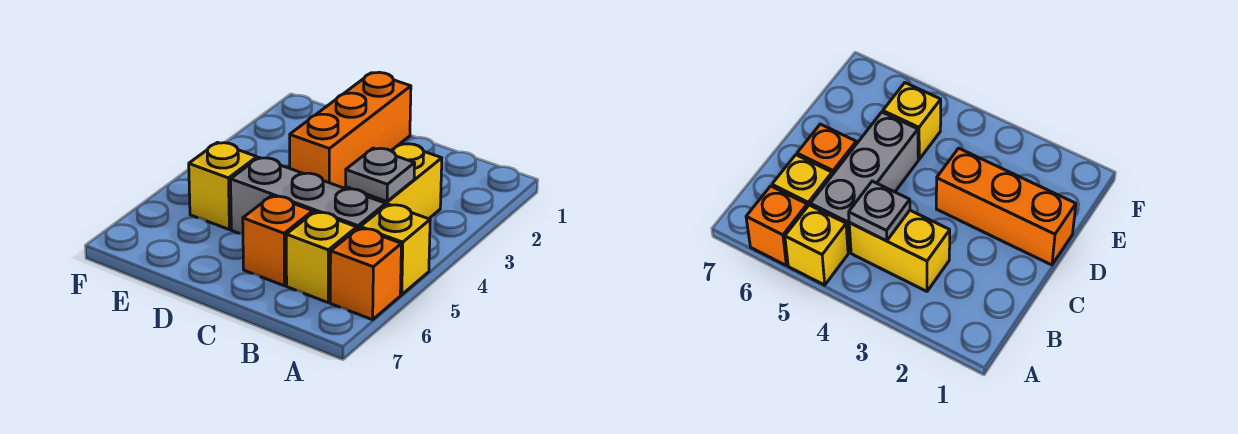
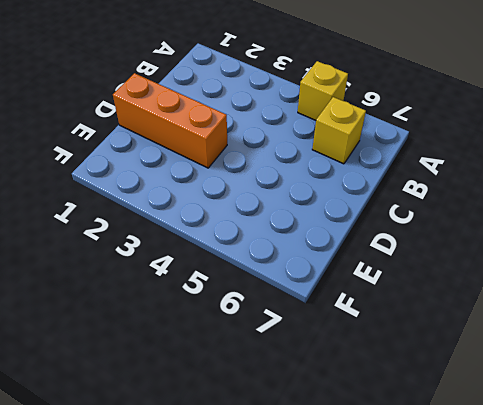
none -> orange brick A6 level 1
none -> yellow brick B3:B4 level 1

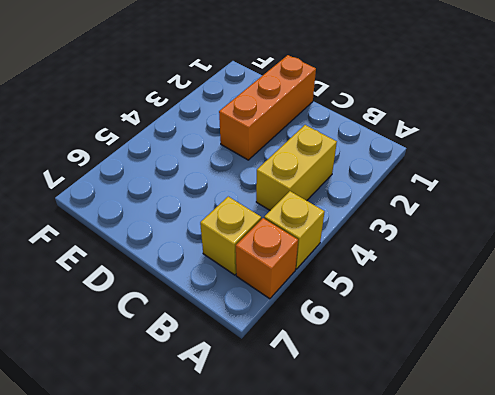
none -> grey brick B5:D5 level 1
none -> orange brick C6 level 1

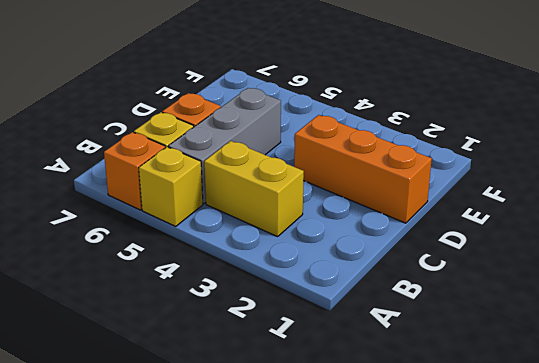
none -> yellow brick E5 level 1
none -> grey plate B4 level 2

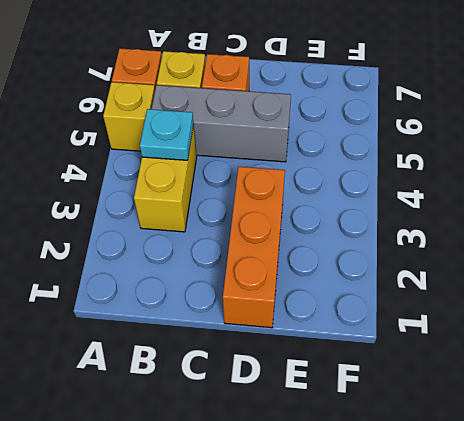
cyan plate B4 level 2 -> grey plate B4 level 2
none -> yellow brick E5 level 1

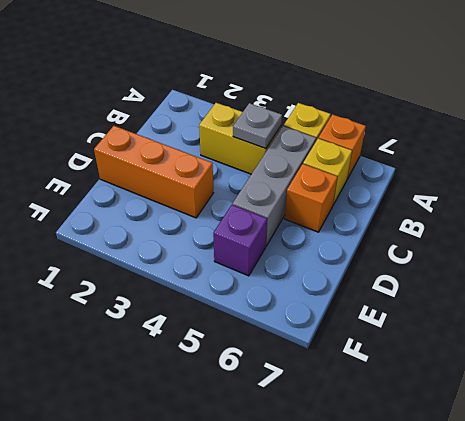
purple brick E5 level 1 -> yellow brick E5 level 1

